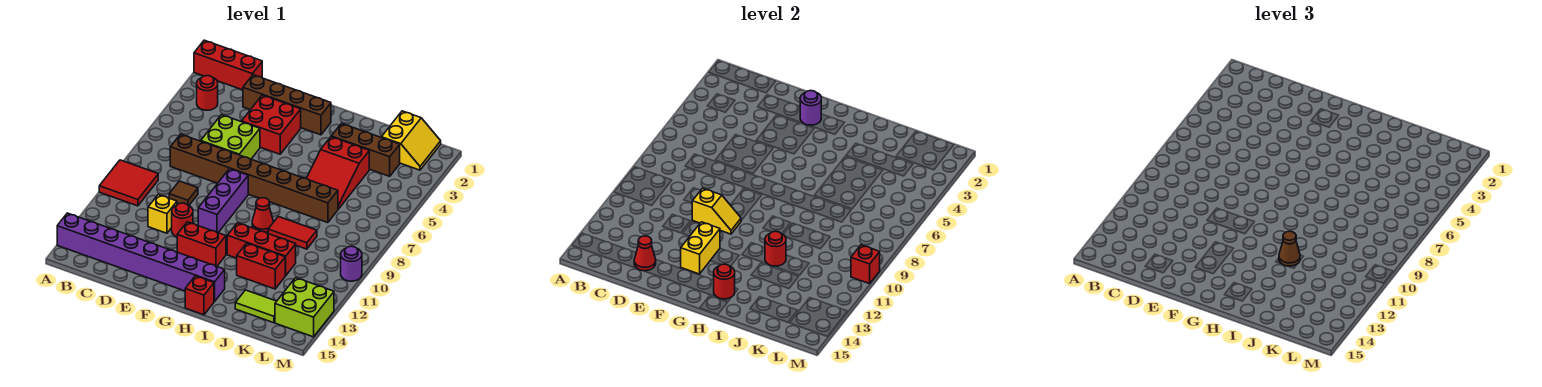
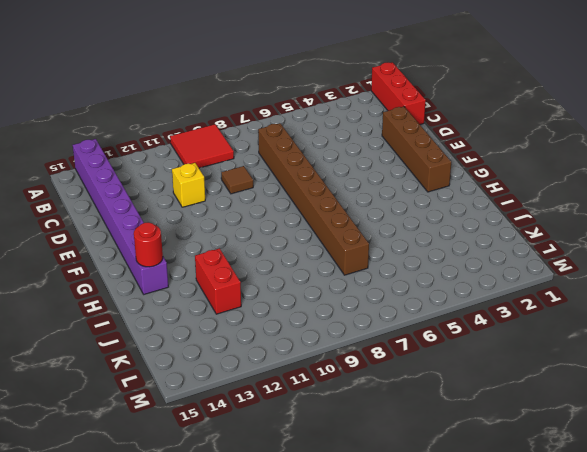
none -> red round brick B3 level 1
none -> lime brick D5:E6 level 1
none -> red brick E3:F4 level 1
none -> red round brick E11 level 1

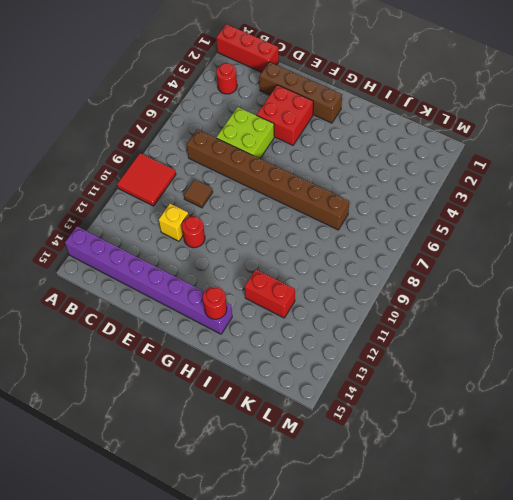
none -> purple brick F8:F10 level 1
none -> red brick F12:G12 level 1
none -> red cone H9 level 1
none -> red brick H11:J11 level 1

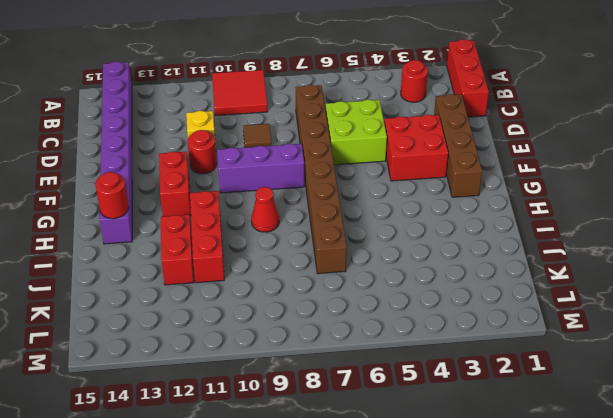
none -> red brick H15 level 1
none -> brown brick I3:K3 level 1
none -> red slope I4:J6 level 1 top 4
none -> red tile I9:J9 level 1

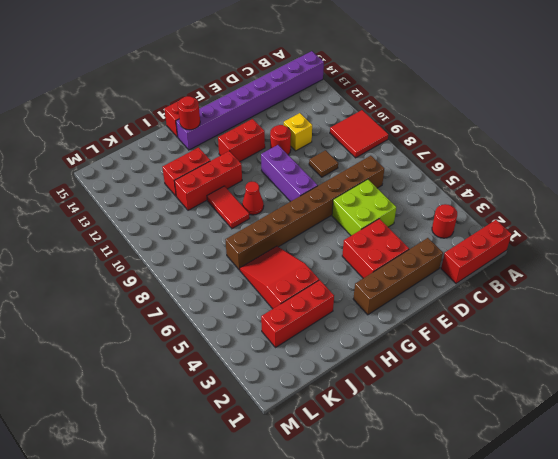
red brick I3:K3 level 1 -> brown brick I3:K3 level 1
red tile I9:I10 level 1 -> red tile I9:J9 level 1
none -> lime tile J14:K14 level 1
none -> yellow slope K1:L2 level 1 top K
none -> lime brick L13:M14 level 1
none -> purple round brick M10 level 1

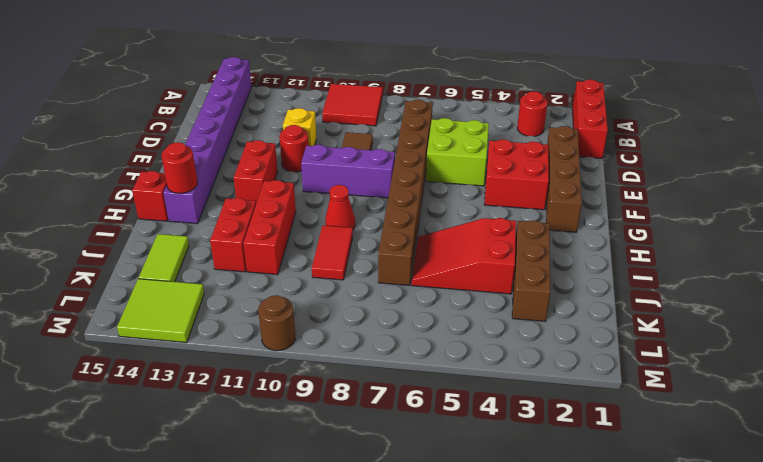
lime tile L13:M14 level 1 -> lime brick L13:M14 level 1
brown round brick M10 level 1 -> purple round brick M10 level 1
none -> yellow slope K1:L2 level 1 top K
none -> red cone D14 level 2
none -> yellow slope E10:F10 level 2 top E
none -> purple round brick F2 level 2

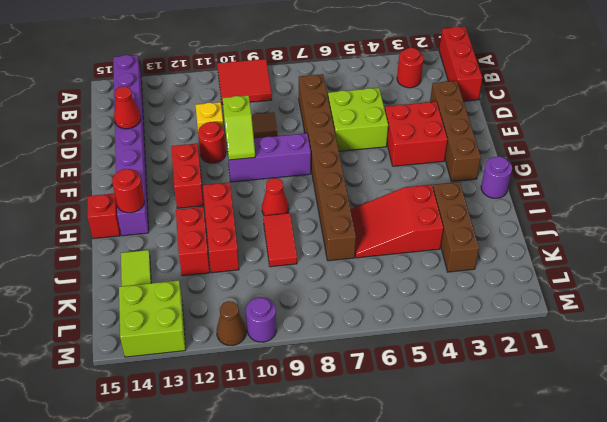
lime slope E10:F10 level 2 top E -> yellow slope E10:F10 level 2 top E
purple round brick H1 level 1 -> purple round brick F2 level 2
brown cone M11 level 1 -> brown cone I11 level 3
none -> yellow slope K1:L2 level 1 top K
none -> yellow brick F12:F13 level 2
none -> red round brick I11 level 2
none -> red brick M10 level 2

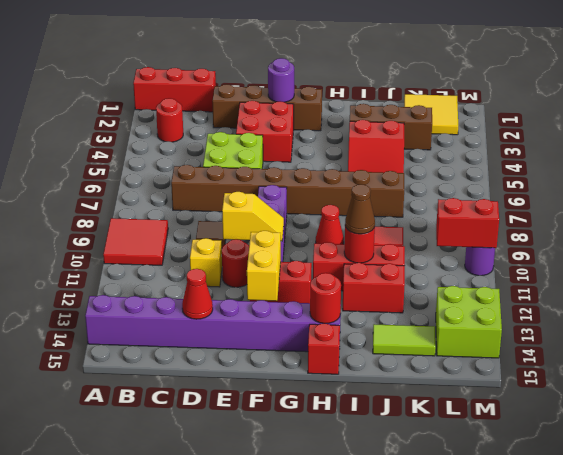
yellow tile K1:L2 level 1 -> yellow slope K1:L2 level 1 top K
red brick L10:M10 level 2 -> red brick M10 level 2

